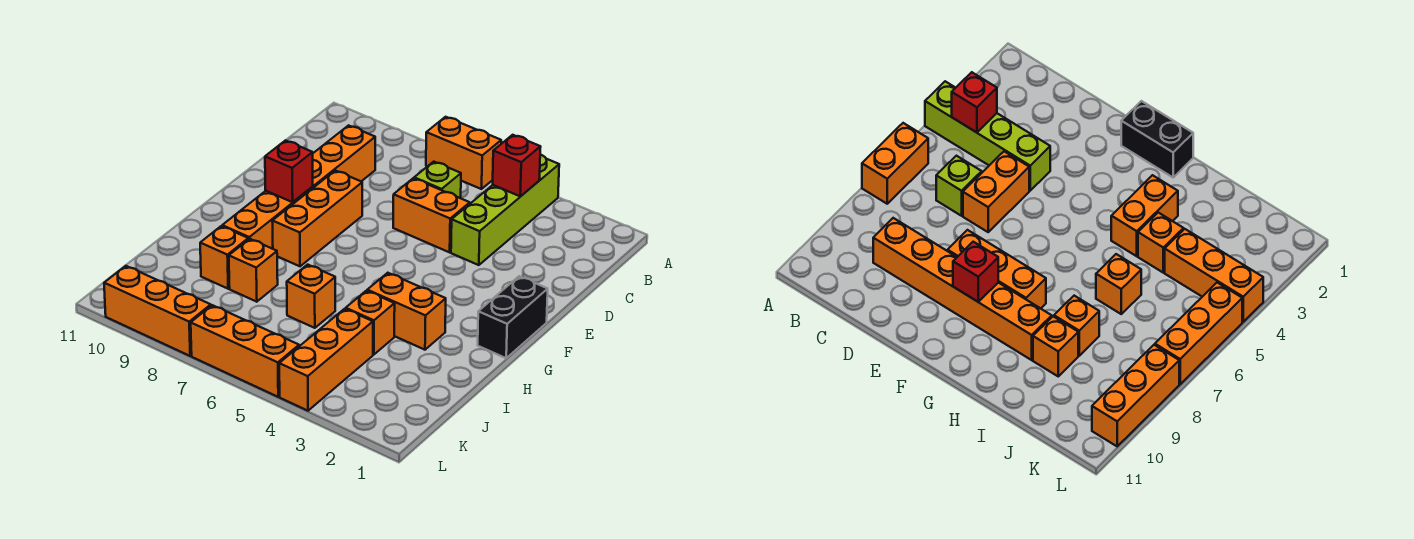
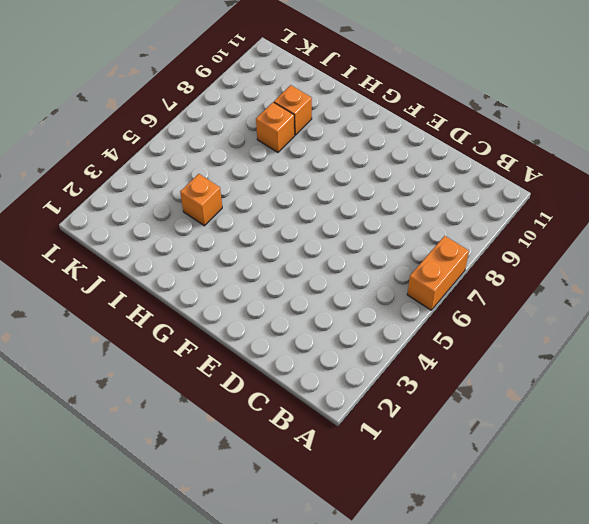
none -> lime brick A4:D4 level 1
none -> lime brick C6 level 1
none -> orange brick C9:H9 level 1

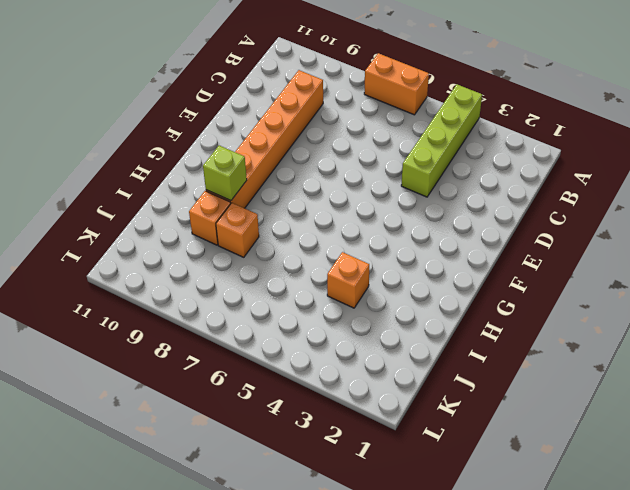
lime brick H9 level 2 -> lime brick C6 level 1
none -> orange brick D5:D6 level 1
none -> orange brick E8:G8 level 1
none -> black brick F1:G1 level 1

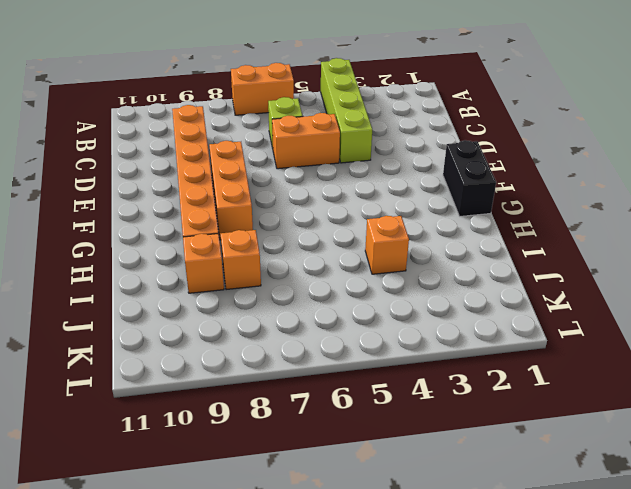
none -> orange brick H3:H4 level 1
none -> orange brick I6 level 1
none -> orange brick J4:L4 level 1

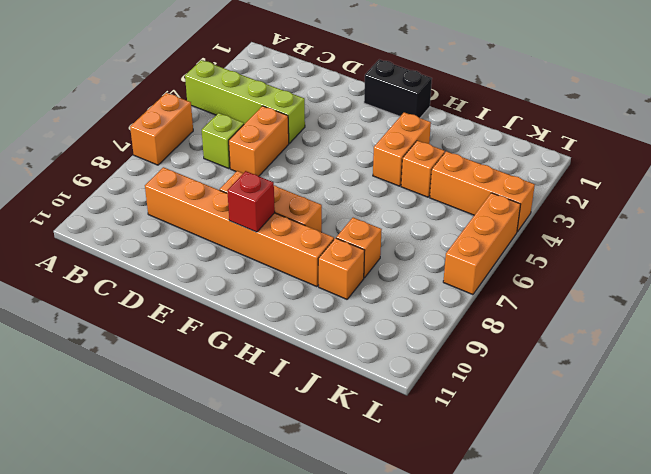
none -> orange brick I6 level 1
none -> orange brick L8:L10 level 1
none -> red brick B4 level 2

